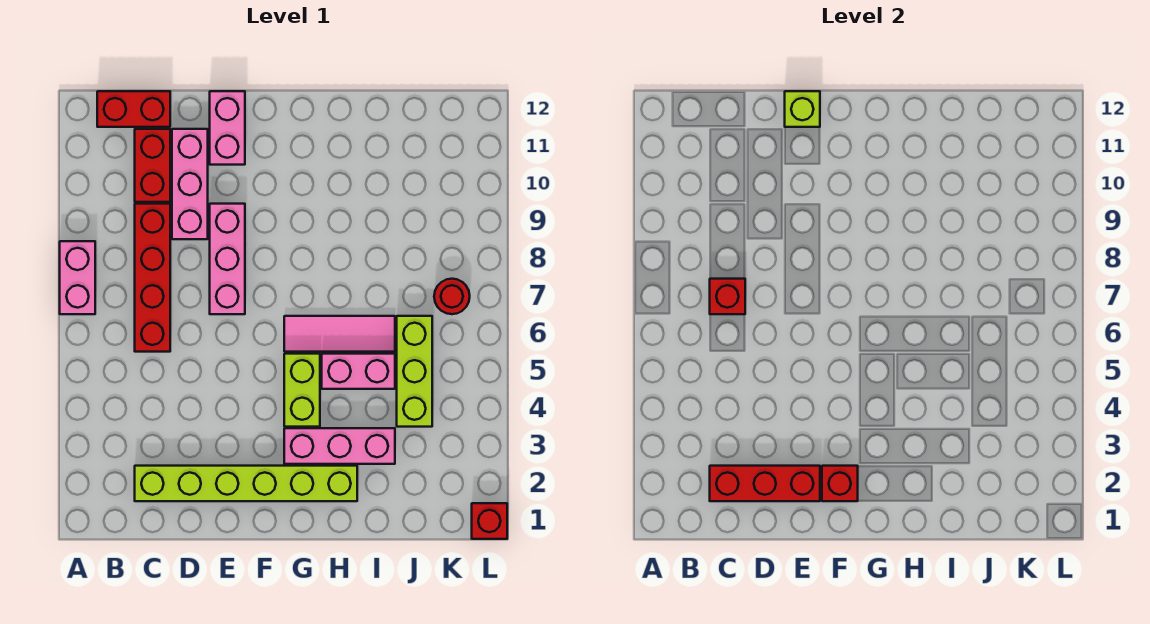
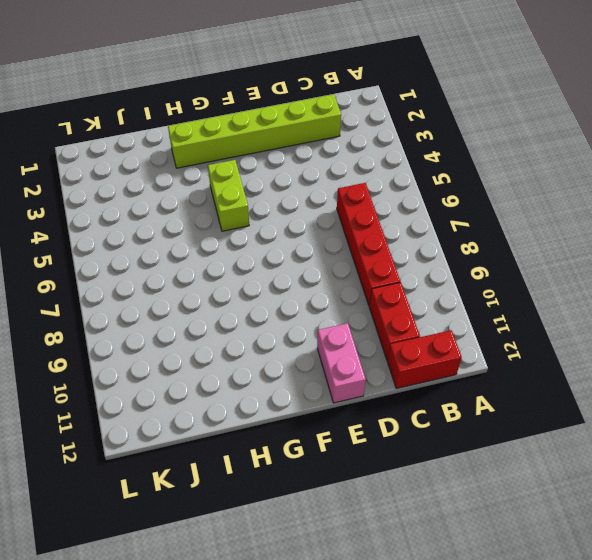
none -> pink brick A7:A8 level 1
none -> pink brick D9:D11 level 1
none -> pink brick E7:E9 level 1

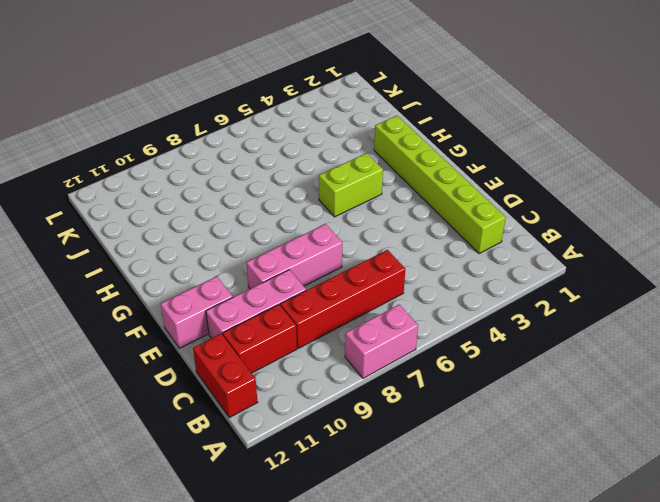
none -> pink brick G3:I3 level 1
none -> pink tile G6:I6 level 1
none -> pink brick H5:I5 level 1

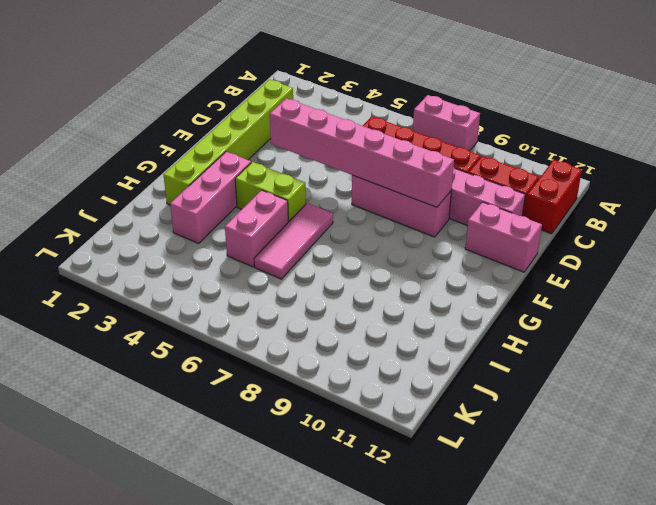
pink brick E4:E9 level 2 -> none
none -> lime brick J4:J6 level 1
none -> red round brick K7 level 1
none -> red brick L1 level 1

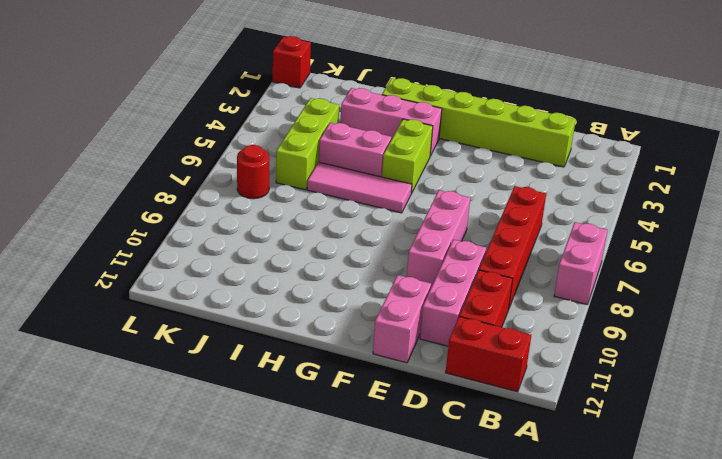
none -> red brick C2:E2 level 2
none -> red brick C7 level 2
none -> lime brick E12 level 2

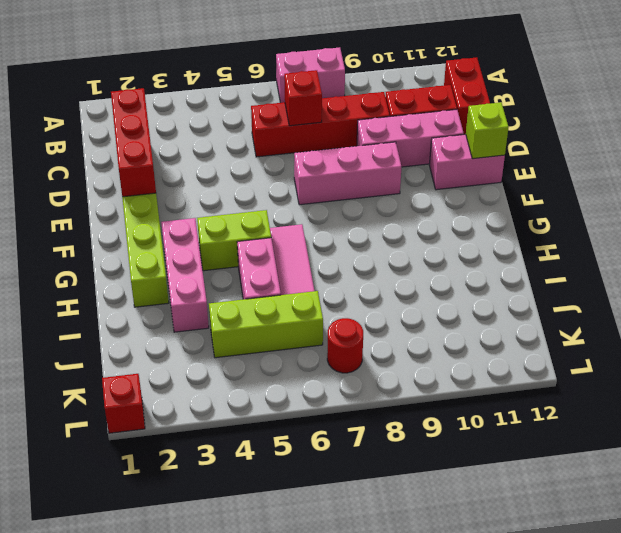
none -> red brick F2 level 2

